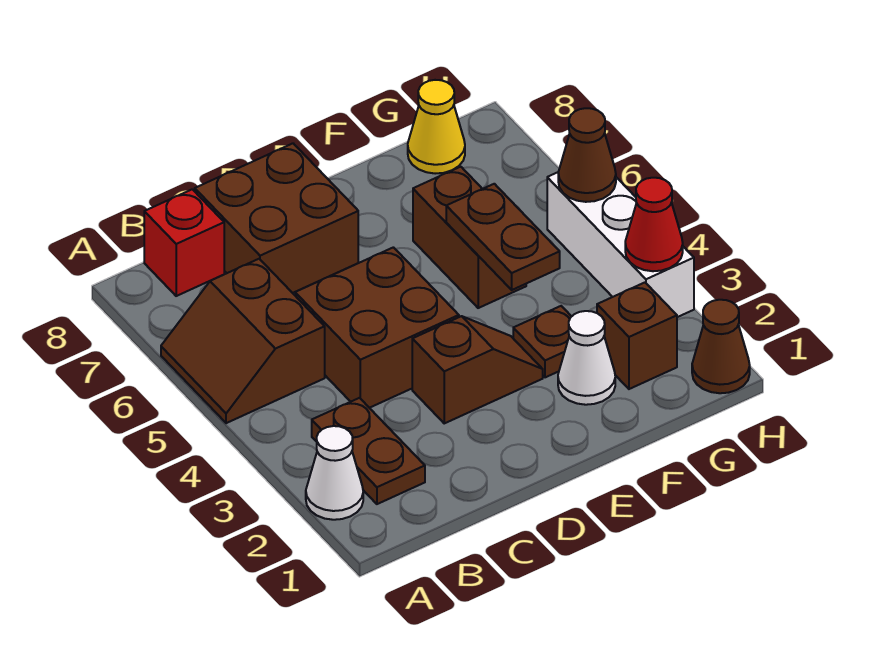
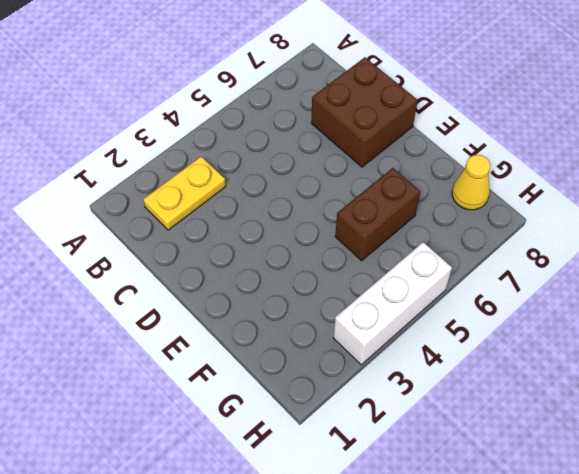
yellow plate B2:B3 level 1 -> brown plate B2:B3 level 1
none -> white cone A2 level 1
none -> brown slope A5:B6 level 1 top B
none -> red brick B8 level 1

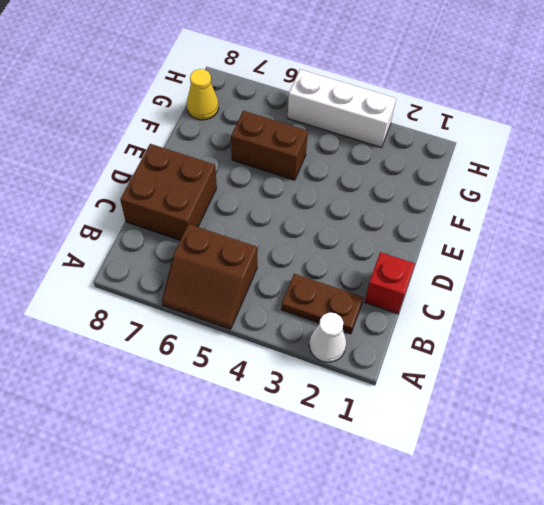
red brick C1 level 1 -> red brick B8 level 1
none -> brown brick C4:D5 level 1
none -> brown slope D3:E3 level 1 top D
none -> white cone F2 level 1

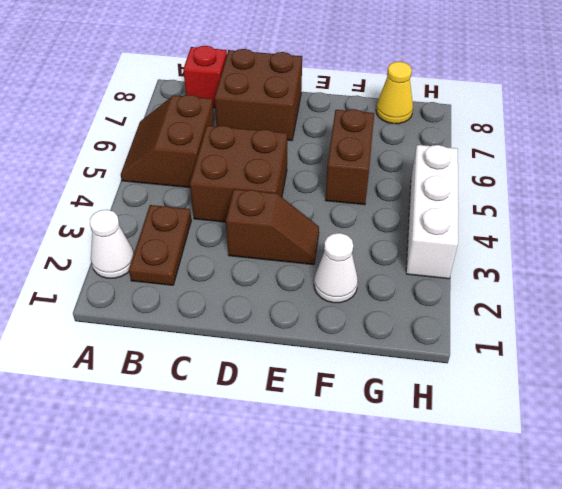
none -> brown plate F3 level 1
none -> brown brick G2 level 1
none -> brown cone H1 level 1

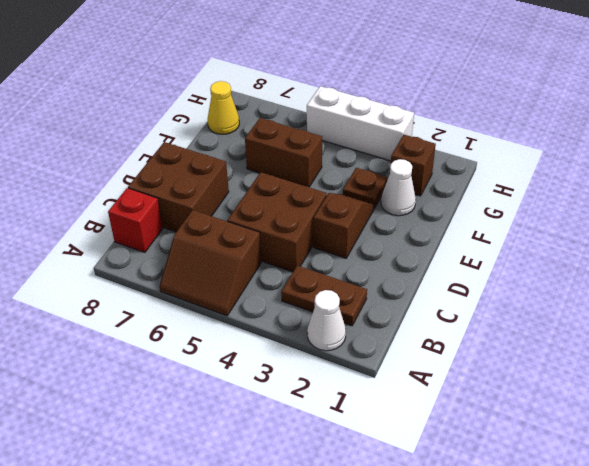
none -> brown cone H1 level 1
none -> brown plate F4:F5 level 2
none -> red cone H3 level 2

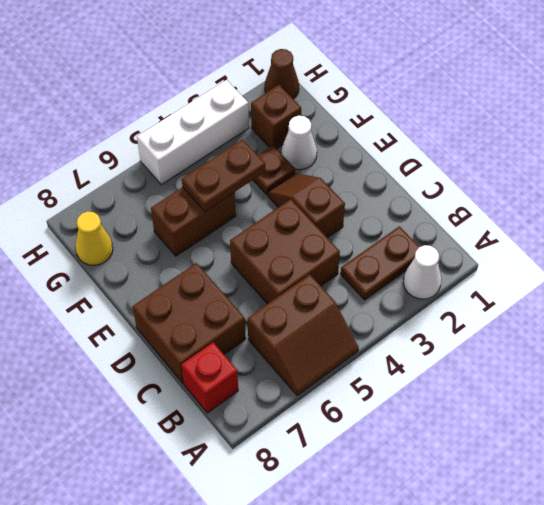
none -> red cone H3 level 2
none -> brown cone H5 level 2

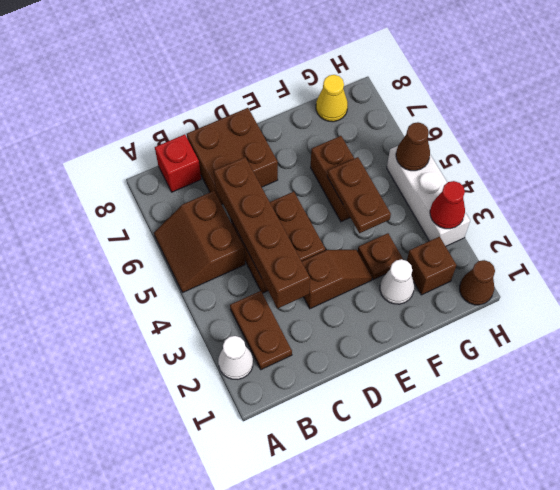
brown brick C3:C6 level 2 -> none

